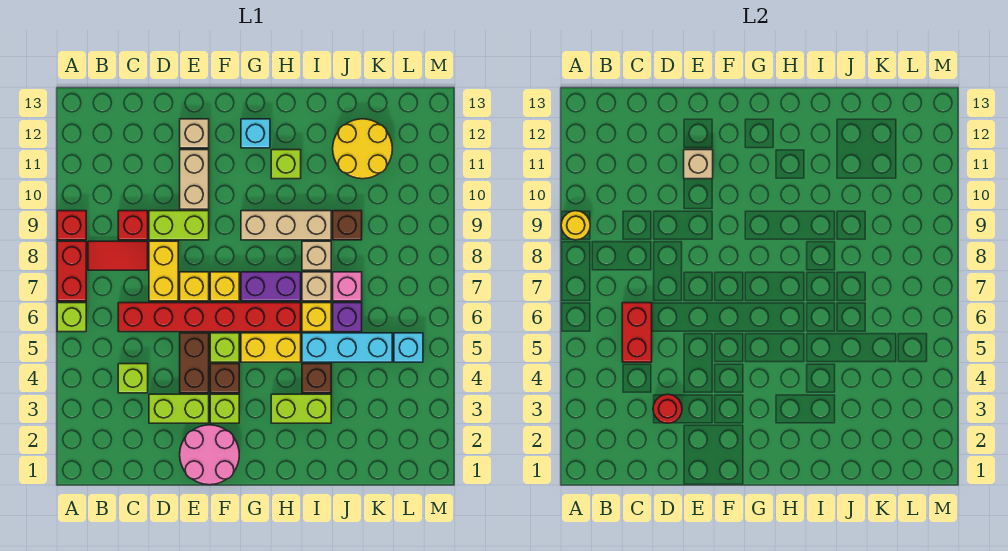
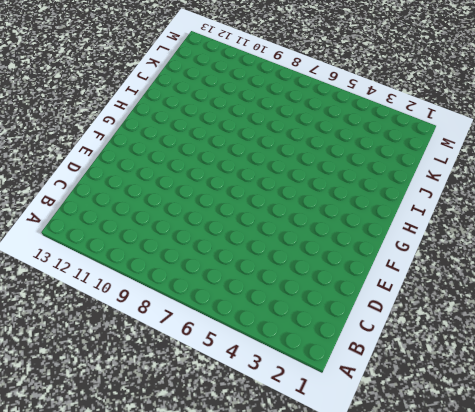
none -> lime brick A6 level 1
none -> red brick A7:A8 level 1
none -> red brick A9 level 1
none -> red tile B8:C8 level 1

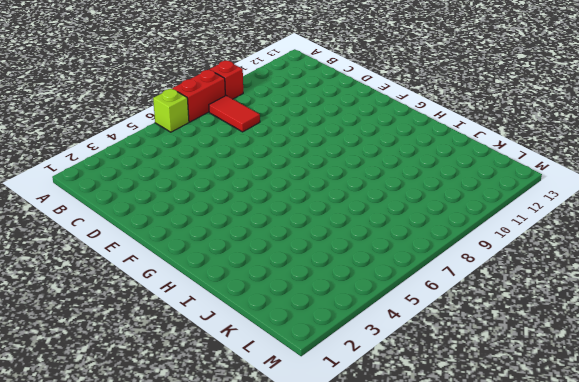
none -> lime brick C4 level 1
none -> red brick C6:H6 level 1
none -> red brick C9 level 1
none -> lime brick D3:E3 level 1

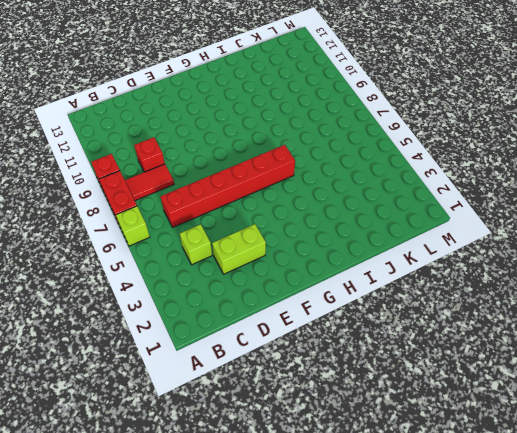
none -> yellow brick D7:D8 level 1
none -> lime brick D9:E9 level 1
none -> pink round brick E1:F2 level 1
none -> brown brick E4:E5 level 1

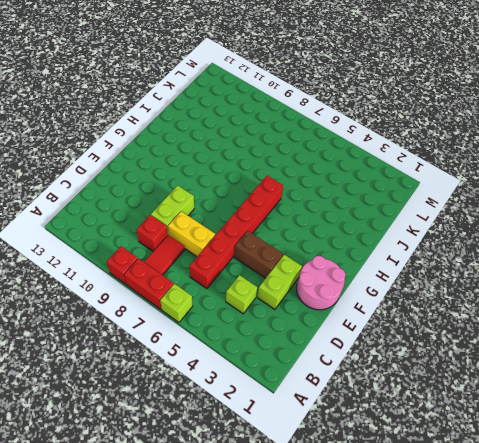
none -> yellow brick E7 level 1
none -> tan brick E10:E11 level 1
none -> tan brick E12 level 1
none -> lime brick F3 level 1

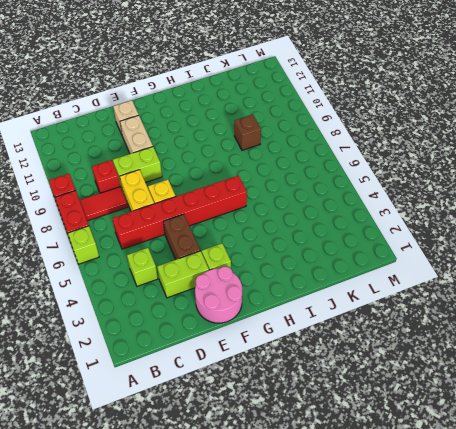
none -> brown brick F4 level 1
none -> lime brick F5 level 1
none -> yellow brick F7 level 1
none -> yellow brick G5:H5 level 1

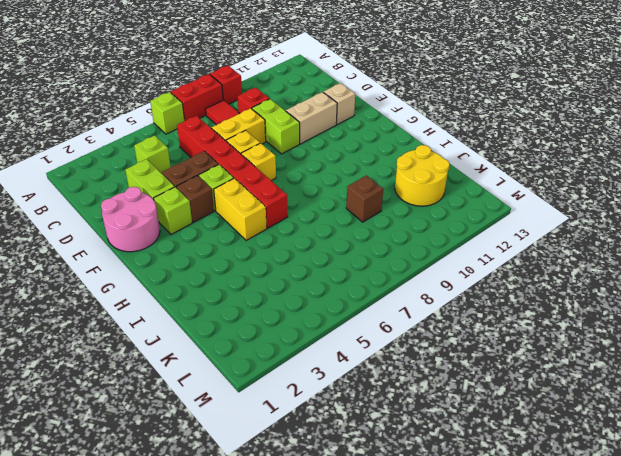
none -> purple brick G7:H7 level 1
none -> tan brick G9:I9 level 1
none -> cyan brick G12 level 1
none -> lime brick H3:I3 level 1

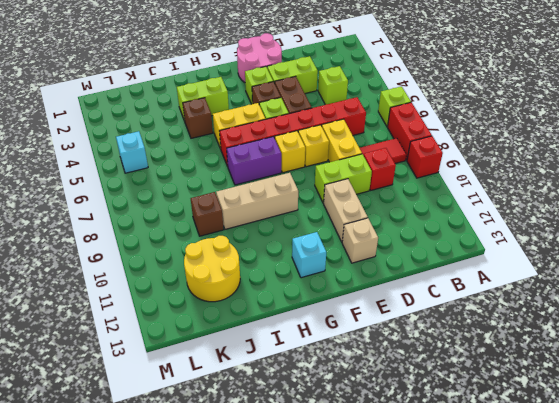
none -> lime brick H11 level 1
none -> cyan brick I5:K5 level 1
none -> yellow brick I6 level 1
none -> tan brick I7 level 1

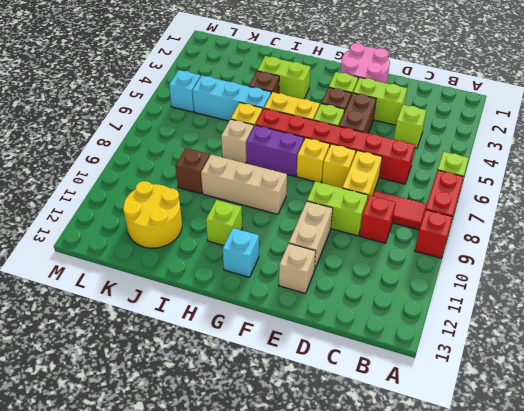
none -> tan brick I8 level 1
none -> purple brick J6 level 1
none -> pink brick J7 level 1
none -> yellow round brick A9 level 2

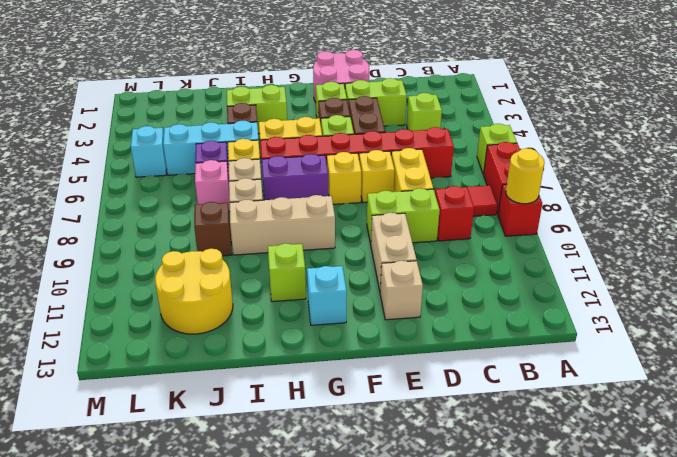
none -> red brick C5:C6 level 2
none -> red round brick D3 level 2
none -> tan brick E11 level 2

